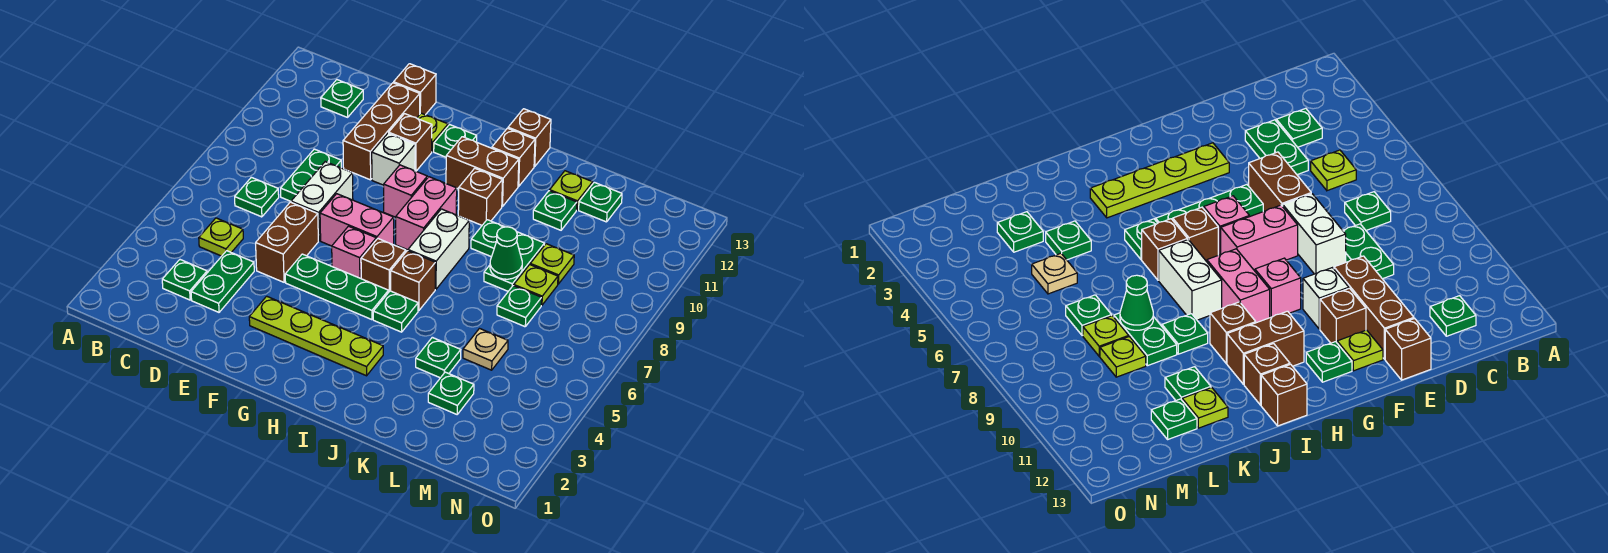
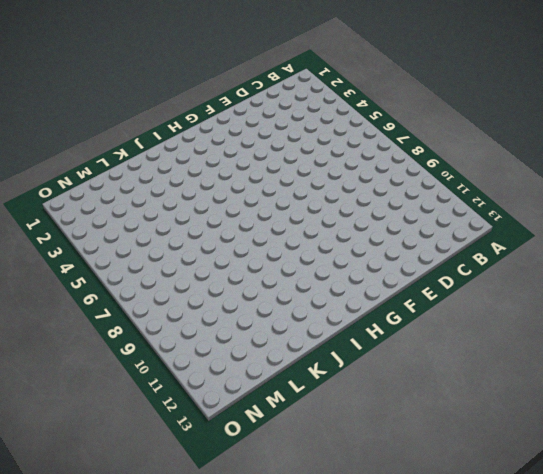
none -> green plate C3 level 1
none -> lime plate C5 level 1
none -> green plate C7 level 1
none -> green plate C12 level 1

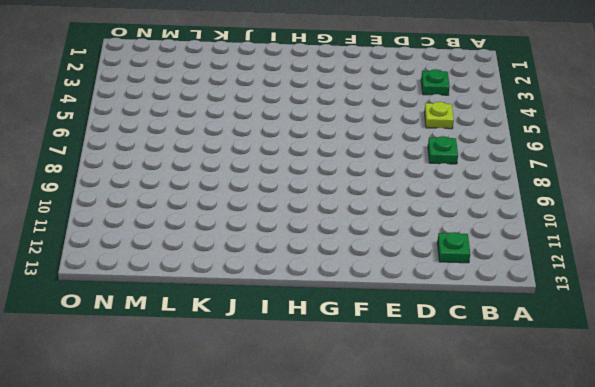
none -> green plate D3:D4 level 1
none -> green plate D8:D9 level 1
none -> brown brick E5:E6 level 1
none -> white brick E7:E8 level 1

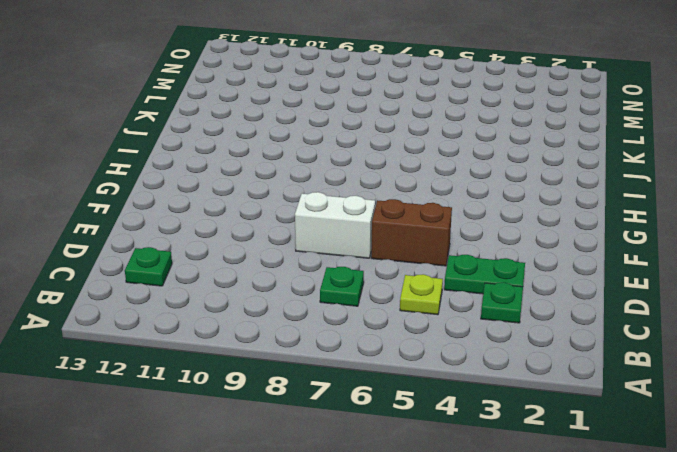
none -> green plate D8:D9 level 1
none -> brown brick E10:E12 level 1
none -> brown brick E13 level 1
none -> lime plate F3:I3 level 1

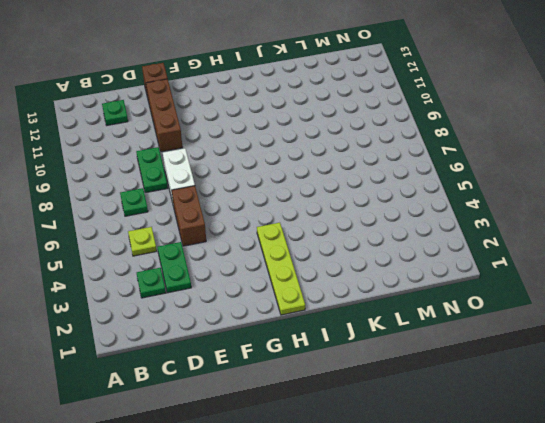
lime plate H1:H4 level 1 -> lime plate F3:I3 level 1
none -> green plate F5:H5 level 1
none -> pink brick F7:G7 level 1
none -> white brick F10 level 1
none -> brown brick F11 level 1

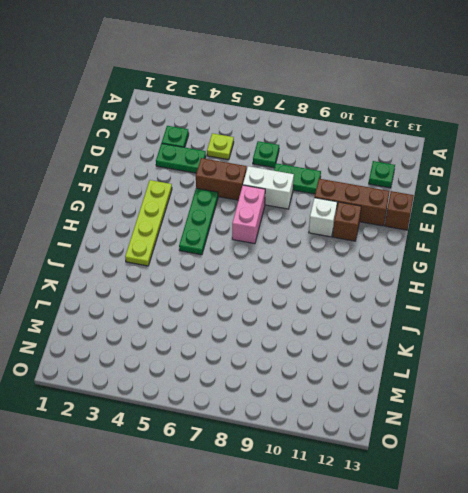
none -> lime plate F12 level 1
none -> pink brick G6 level 1
none -> pink brick G9 level 1
none -> green plate G12 level 1

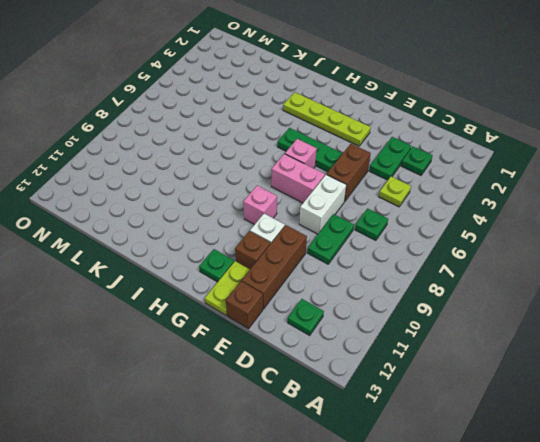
lime plate F12:F13 level 1 -> lime plate F12 level 1
none -> brown brick H6 level 1
none -> pink brick H8:H9 level 1
none -> brown brick H11:I11 level 1
none -> green plate I5 level 1

